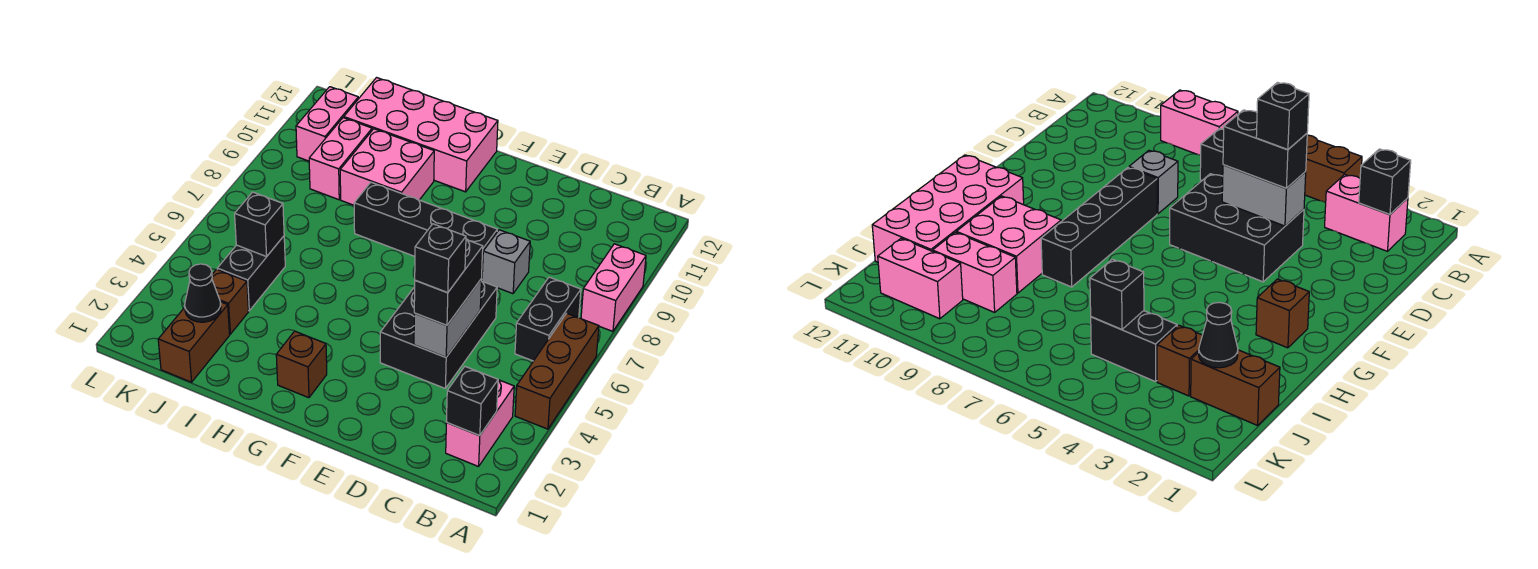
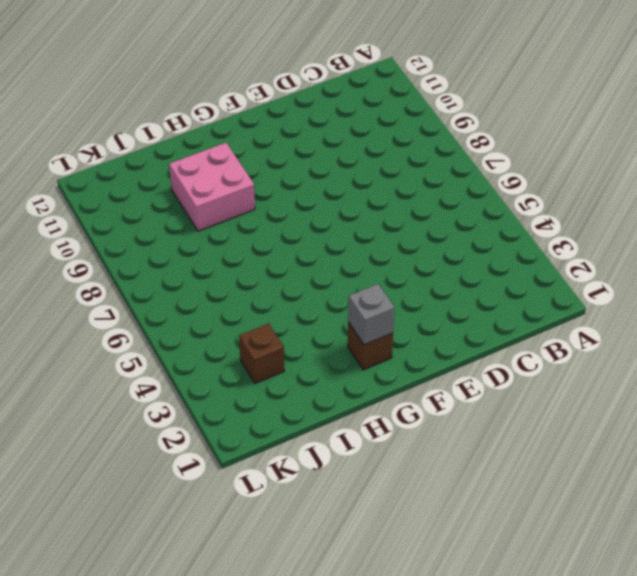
grey brick G2 level 2 -> grey brick D8 level 1
none -> brown brick A4:A6 level 1
none -> pink brick A8:A9 level 1
none -> pink brick B2:B3 level 1

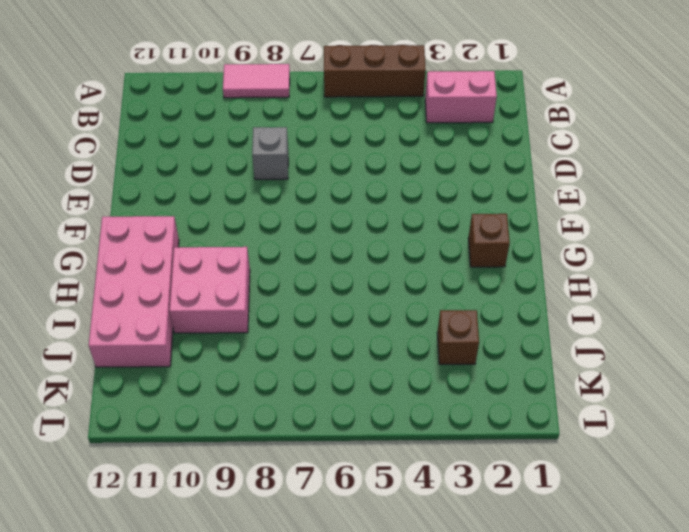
pink tile A8:A9 level 1 -> pink brick A8:A9 level 1
none -> black brick B6:B7 level 1
none -> black brick D4:E6 level 1
none -> black brick E8:H8 level 1

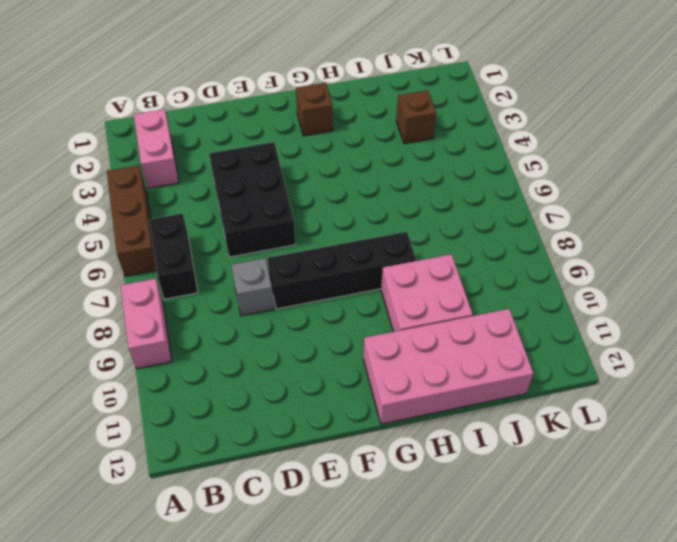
none -> brown brick J1:J2 level 1
none -> black brick J4:J5 level 1
none -> pink brick J9:J10 level 1

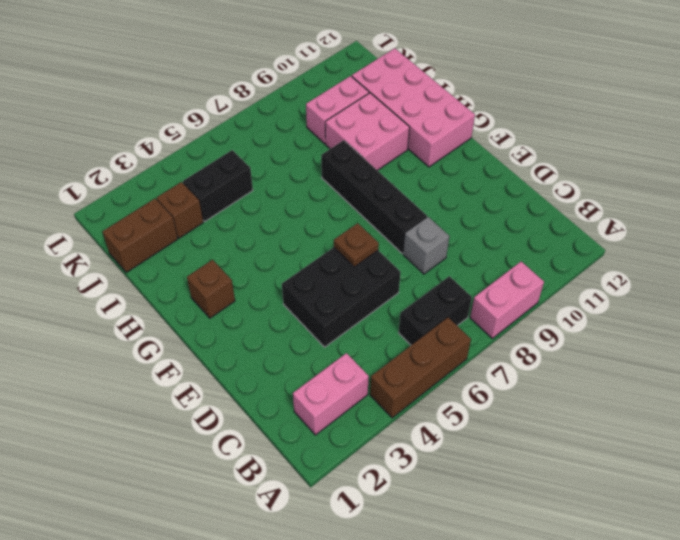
brown plate E6 level 2 -> none
none -> pink brick K10:K11 level 1
none -> black brick B2 level 2
none -> grey brick D4:D5 level 2

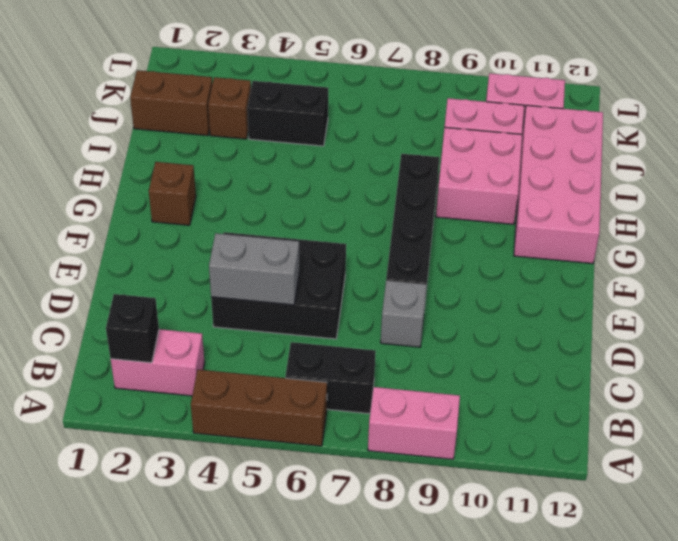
none -> black cone J2 level 2
none -> black brick J5 level 2
none -> black brick D4:D5 level 3

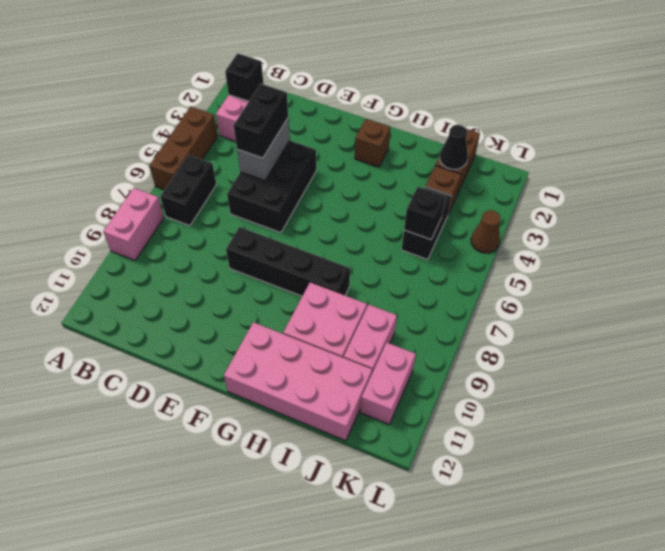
brown cone L4 level 1 -> none
none -> grey brick D8 level 1
none -> black brick D4 level 4

